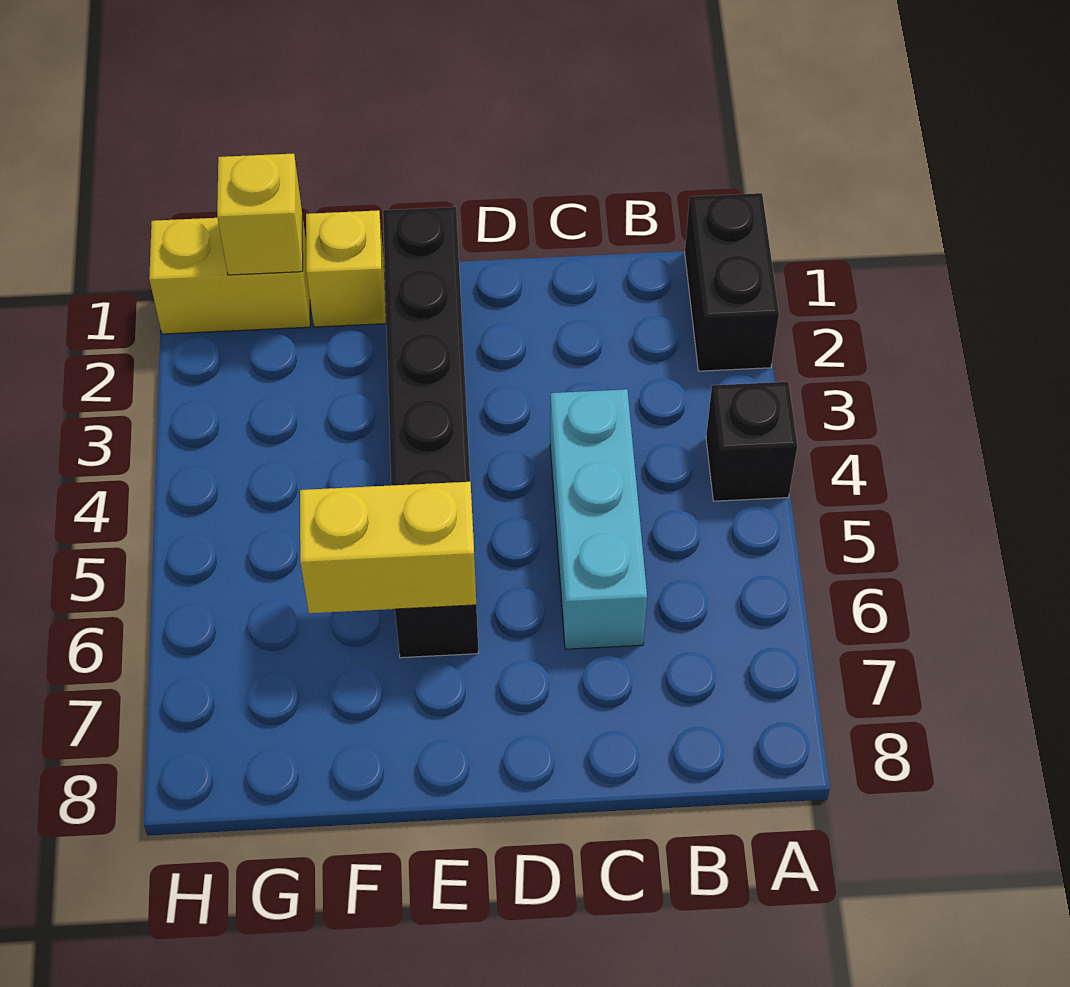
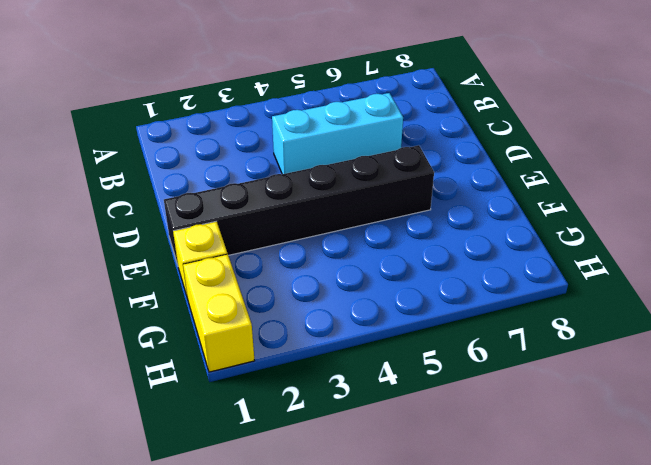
none -> black brick A1:A2 level 1
none -> black brick A4 level 1

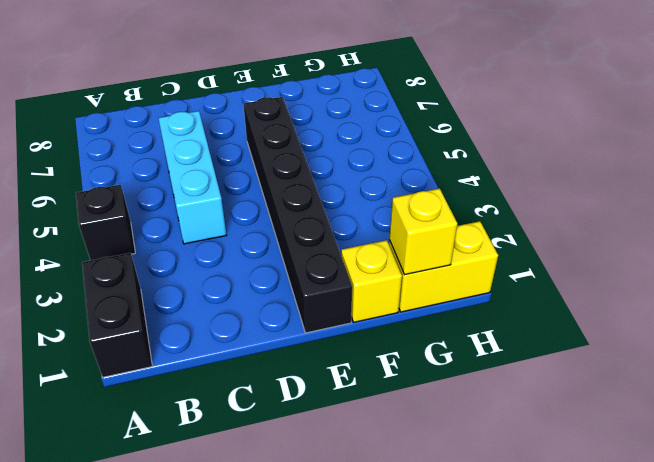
none -> yellow brick E6:F6 level 2

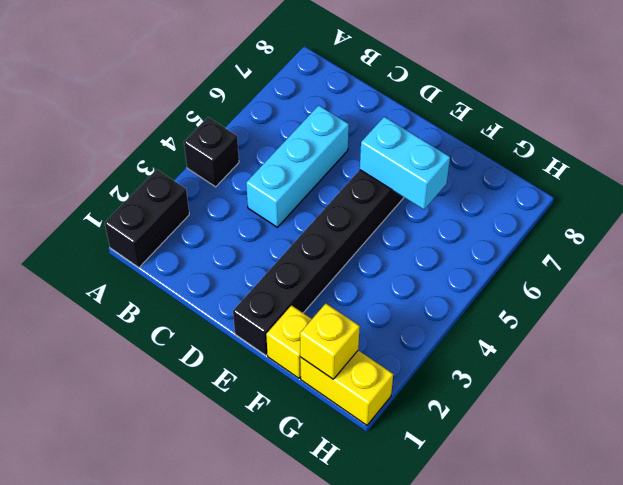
cyan brick E6:F6 level 2 -> yellow brick E6:F6 level 2

